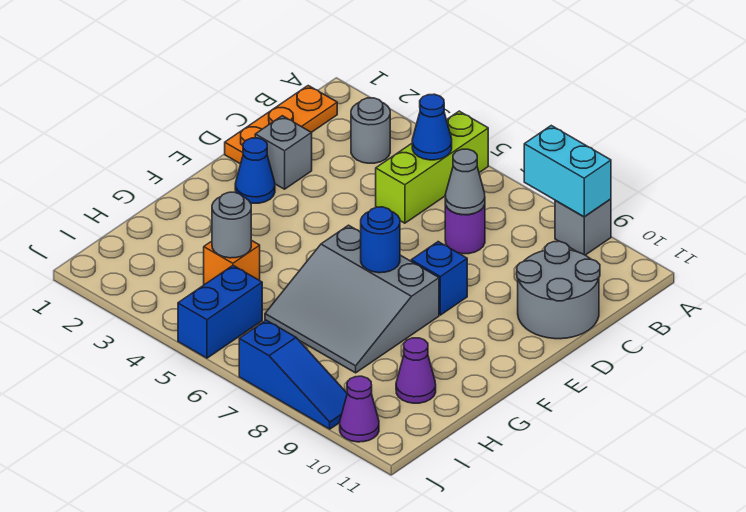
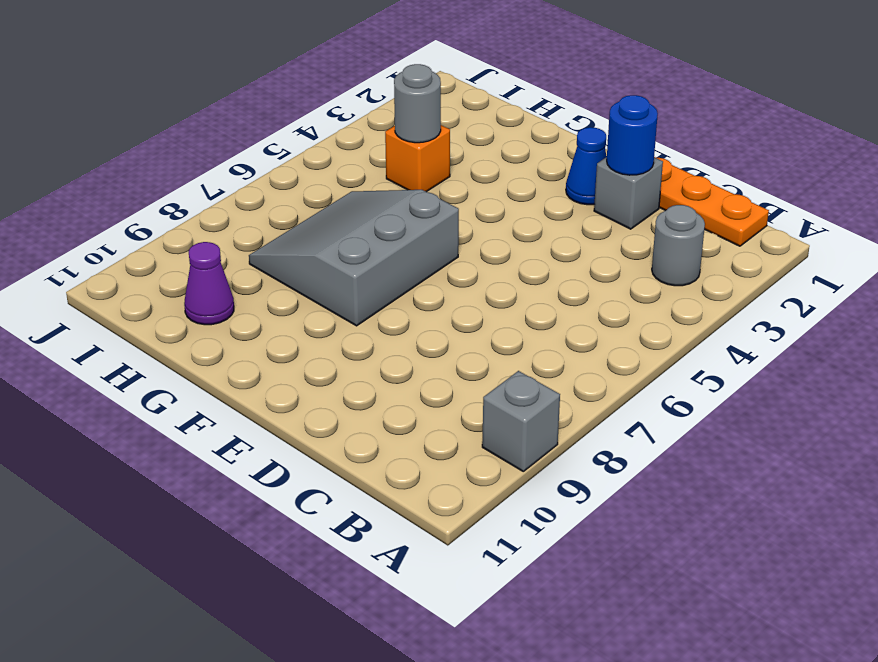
blue round brick D2 level 2 -> blue round brick F7 level 2
none -> lime brick A5:C5 level 1
none -> purple round brick C7 level 1
none -> grey round brick C10:D11 level 1

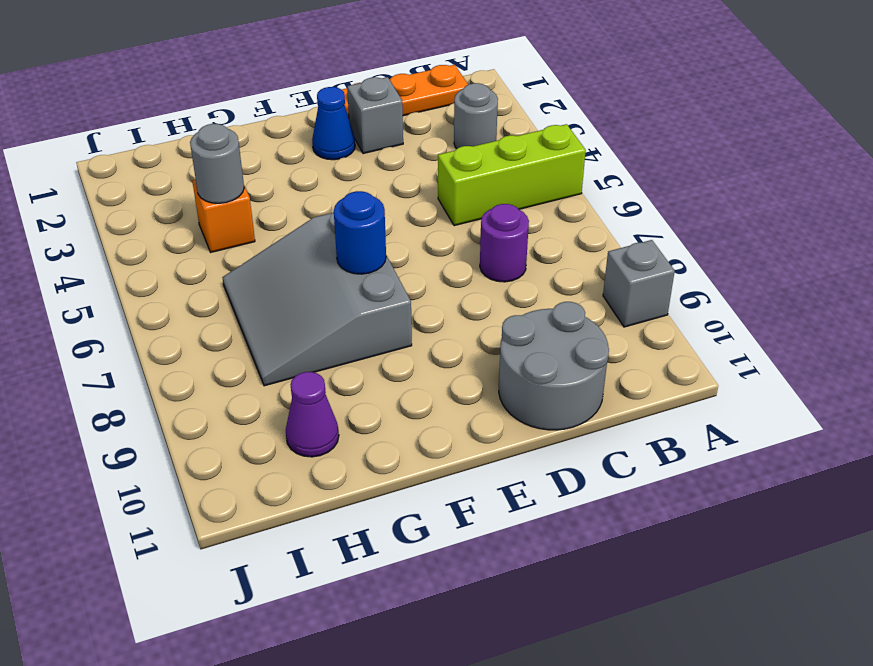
none -> blue brick E8 level 1
none -> blue brick I5:J5 level 1
none -> blue slope J7:J9 level 1 top 7

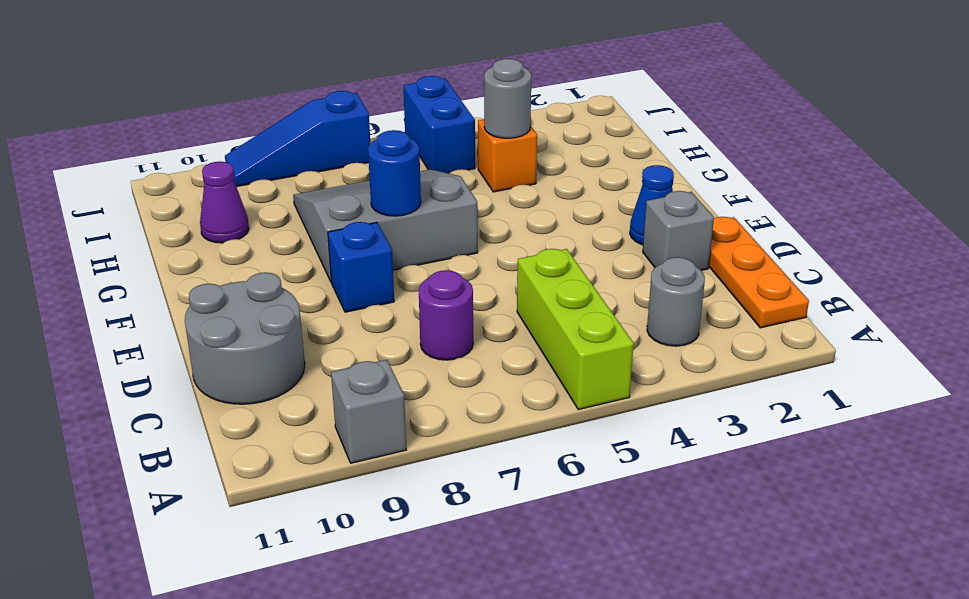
none -> purple cone J10 level 1
none -> cyan brick A8:A9 level 2
none -> blue cone B5 level 2

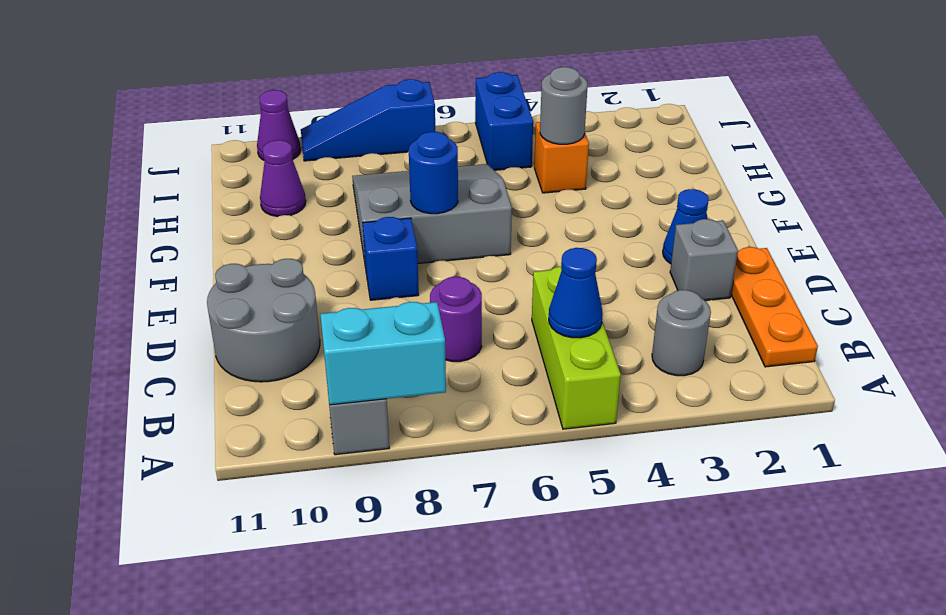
none -> grey cone C7 level 2

